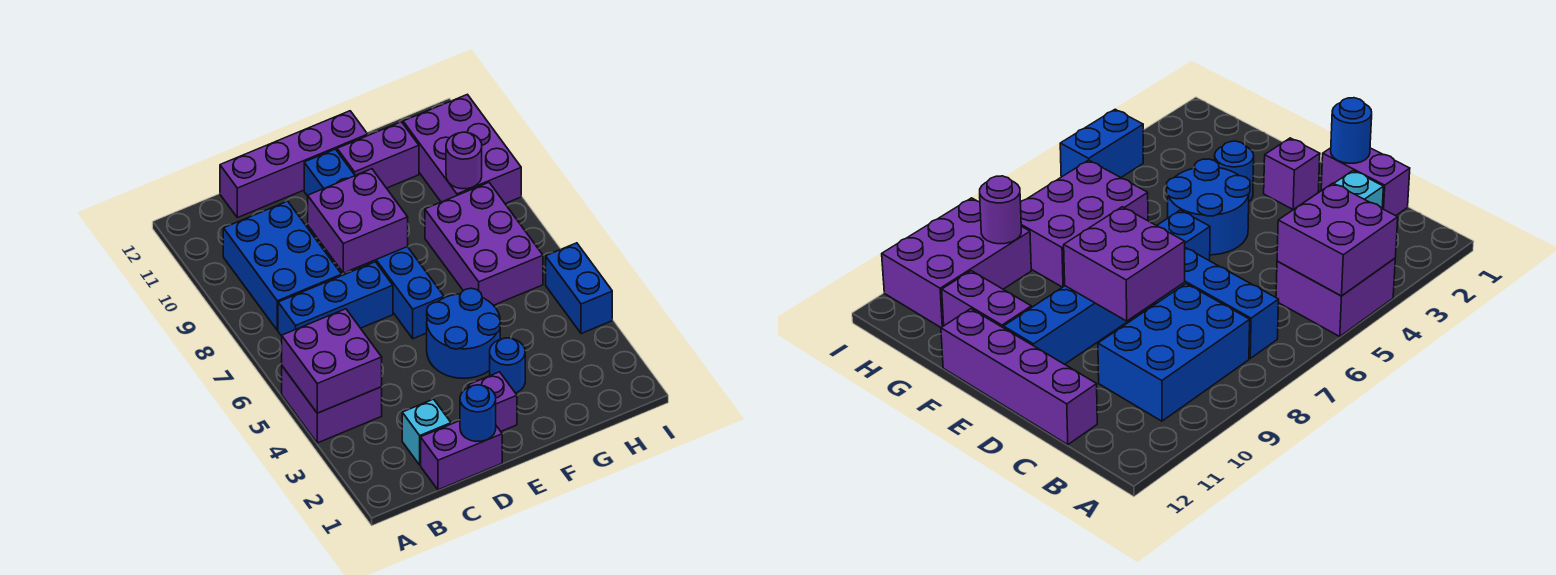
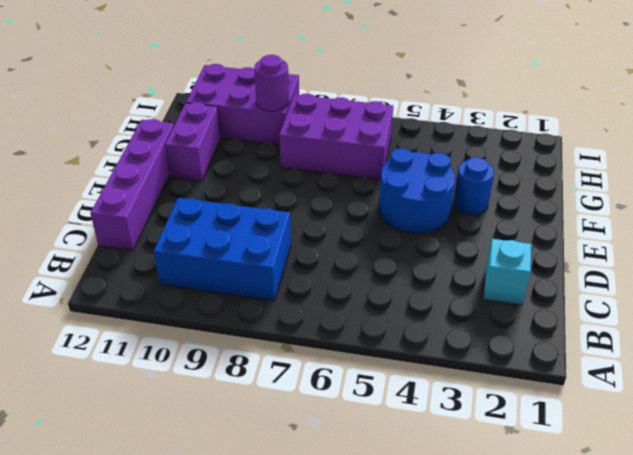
none -> purple brick A4:B5 level 1
none -> blue brick B7:D7 level 1
none -> purple brick C1:D1 level 1

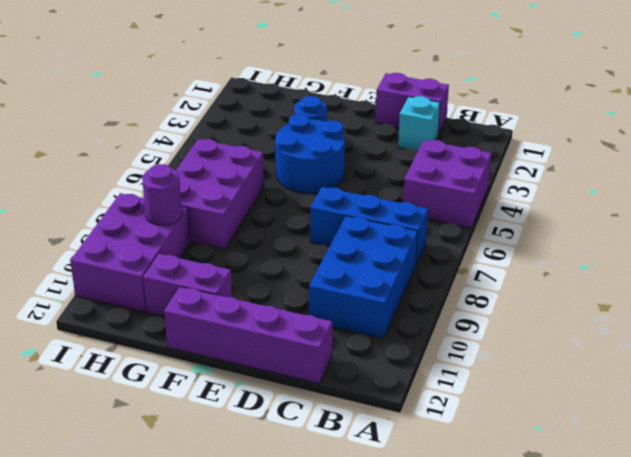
none -> purple brick E2 level 1
none -> blue brick E6:E11 level 1
none -> blue brick I4:I5 level 1

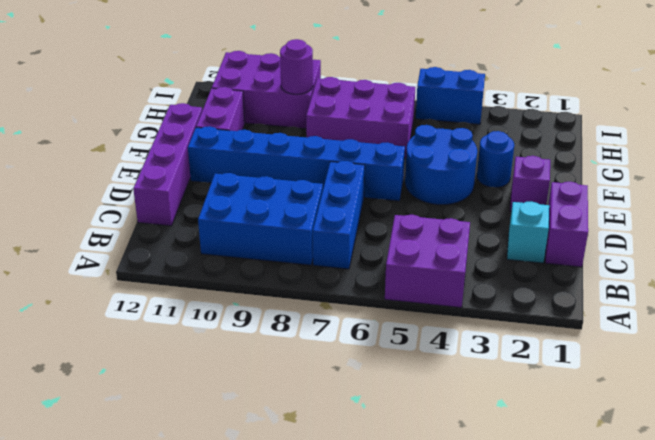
none -> purple brick A4:B5 level 2
none -> blue round brick D1 level 2
none -> purple brick D8:E9 level 2

